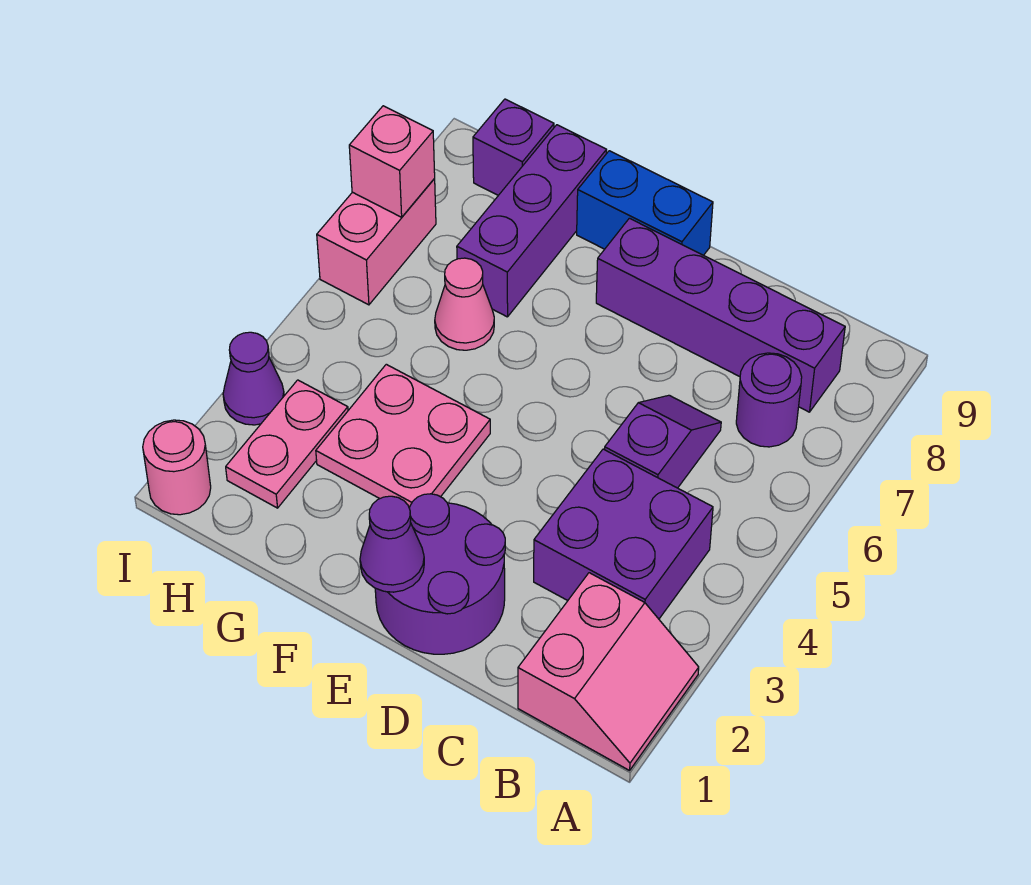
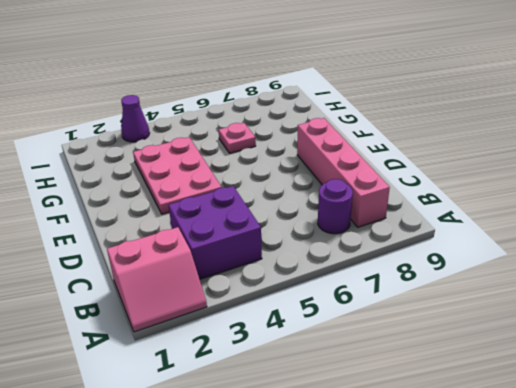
pink brick B8:E8 level 1 -> purple brick B8:E8 level 1
pink plate E3:G4 level 1 -> pink plate F3:G4 level 1
pink plate G6 level 1 -> pink cone G6 level 1
none -> purple slope C5:C6 level 1 top 5
none -> purple round brick D1:E2 level 1
none -> blue brick E9:F9 level 1

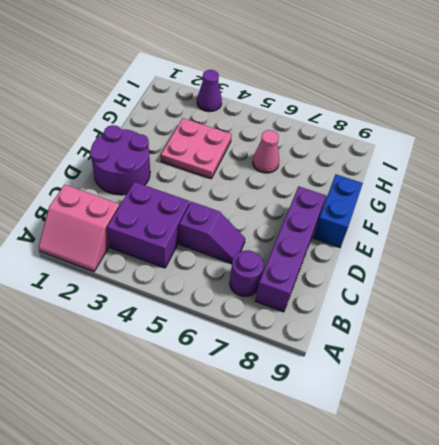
none -> purple brick G7:G9 level 1
none -> pink plate H2:H3 level 1
none -> purple brick H9 level 1

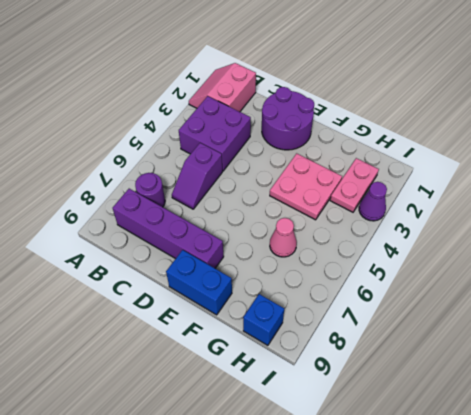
blue brick H9 level 1 -> purple brick H9 level 1
none -> purple brick G7:G9 level 1
none -> pink round brick I1 level 1
none -> pink brick I6:I7 level 1

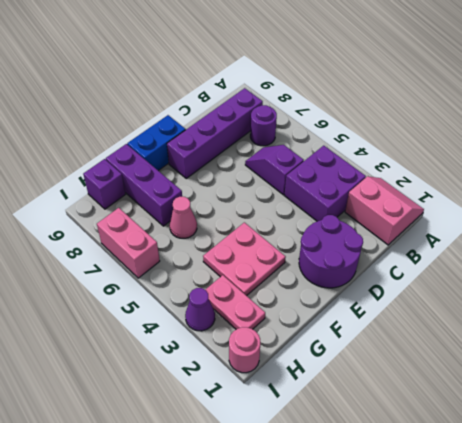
none -> purple cone E1 level 2
none -> pink brick I7 level 2

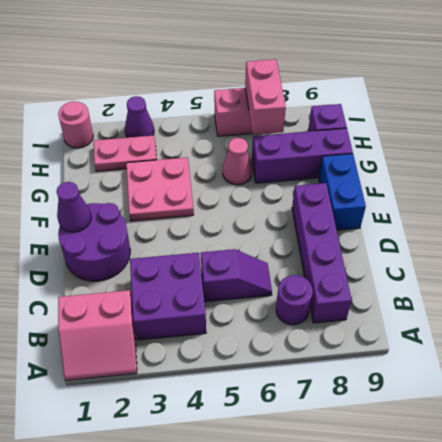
pink brick H7:I7 level 2 -> pink brick I7 level 2

